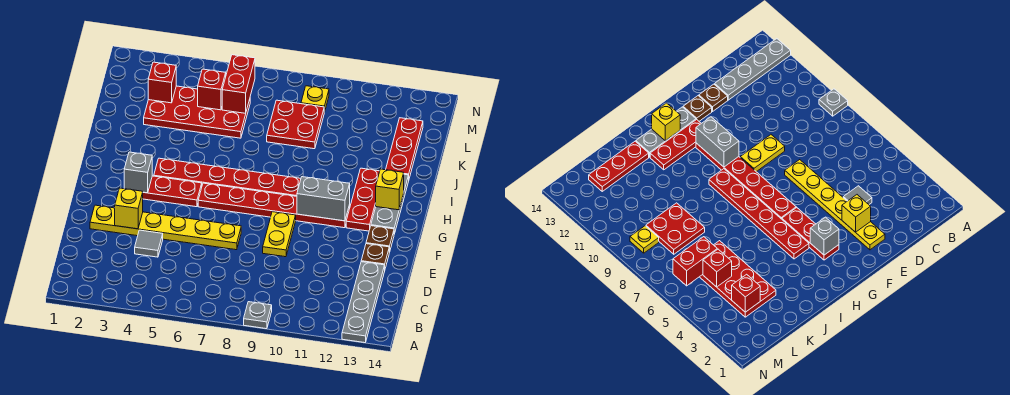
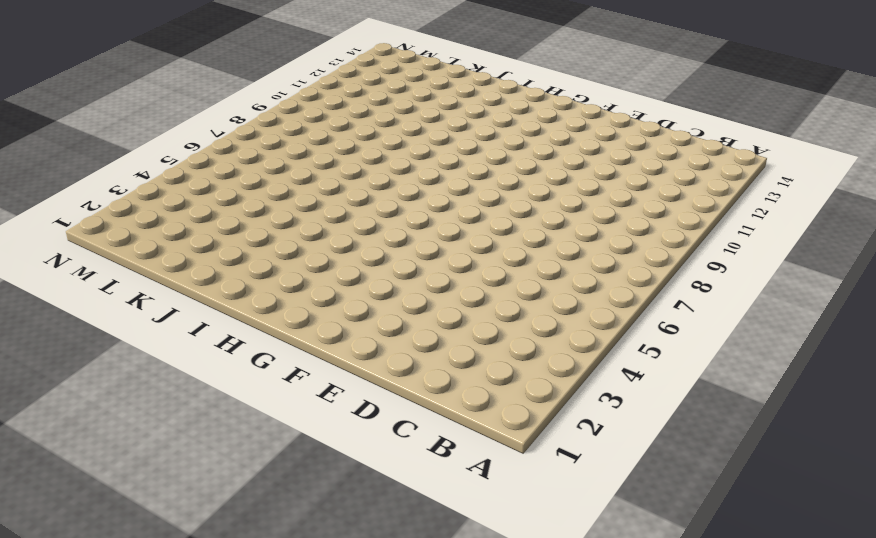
none -> grey plate A9 level 1
none -> grey plate A13:D13 level 1
none -> grey tile D4 level 1

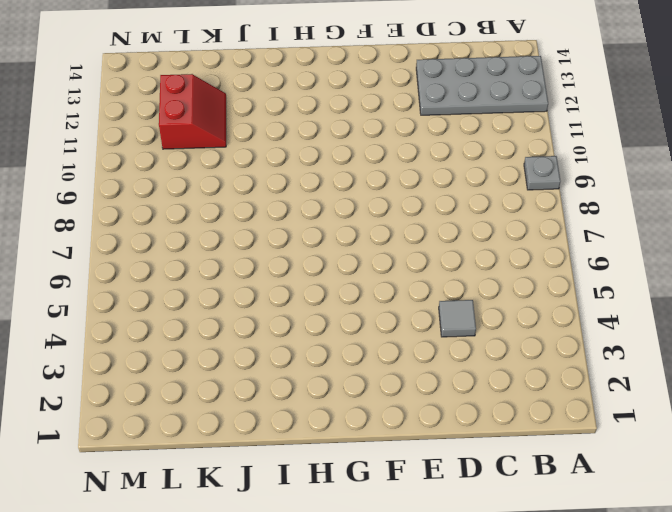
grey plate A12:D13 level 1 -> grey plate A13:D13 level 1
red slope K11:L12 level 1 top L -> none
none -> yellow plate E2:E7 level 1
none -> yellow plate E9:F9 level 1
none -> brown plate E13 level 1

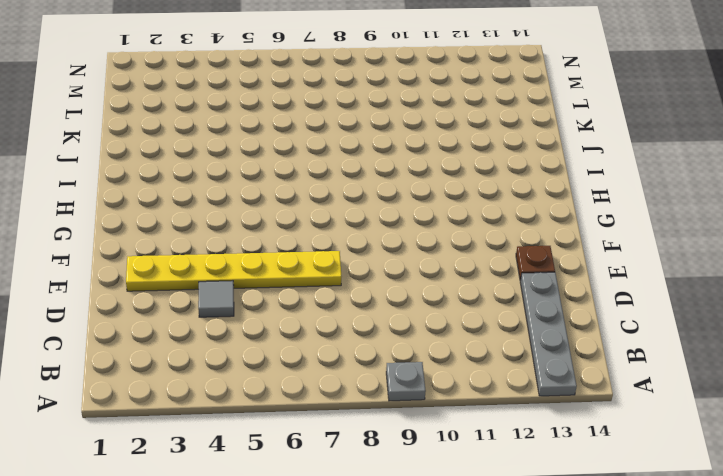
none -> yellow plate E9:F9 level 1
none -> brown plate F13 level 1
none -> red plate G3:G5 level 1

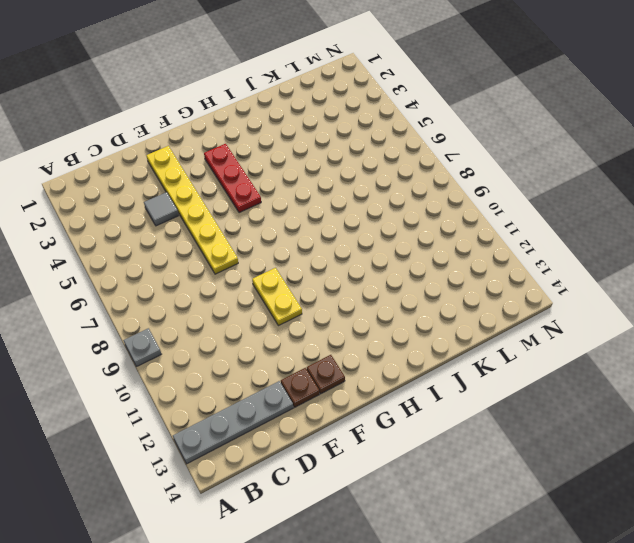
yellow plate F9:F10 level 1 -> yellow plate E9:F9 level 1
none -> red plate G6:G11 level 1
none -> red plate G12:I12 level 1
none -> grey plate G13:I13 level 1

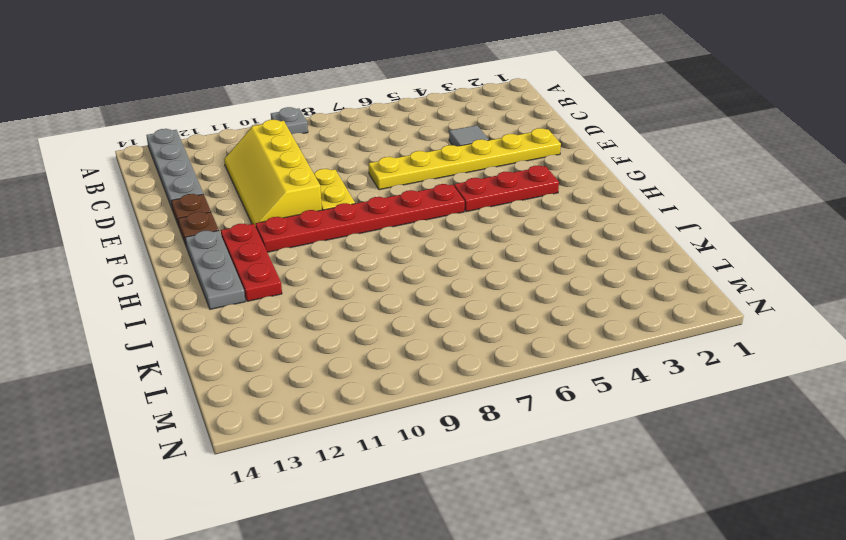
yellow slope C10:F11 level 1 top 10 -> none
none -> red plate H4:H9 level 1
none -> red plate J13:L13 level 1
none -> red plate K3:L6 level 1

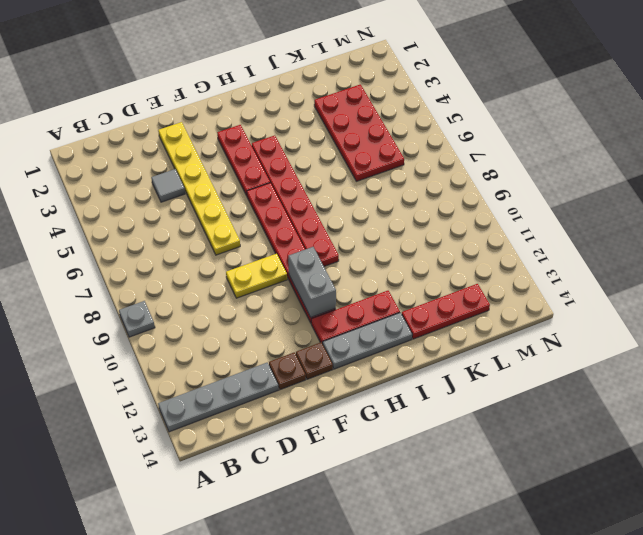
none -> red plate K8:L9 level 1
none -> yellow plate M9 level 1
none -> yellow brick E3 level 2

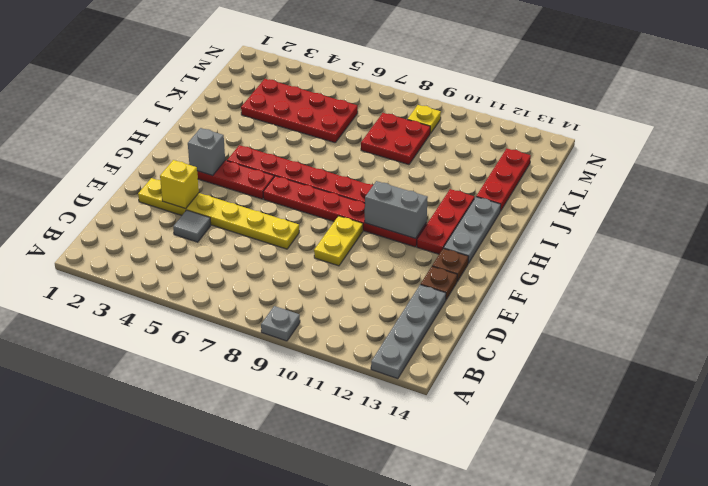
none -> yellow brick H13 level 2
none -> red brick L3 level 2
none -> red brick L5 level 2

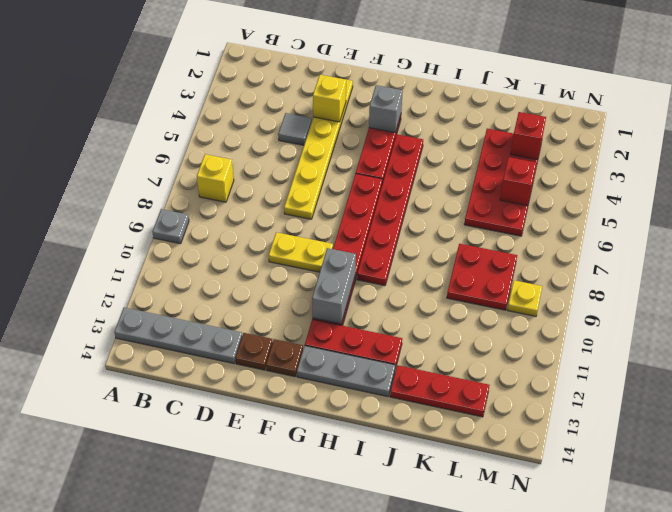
yellow brick B7 level 1 -> yellow brick H13 level 2
none -> red brick L6:M6 level 2

